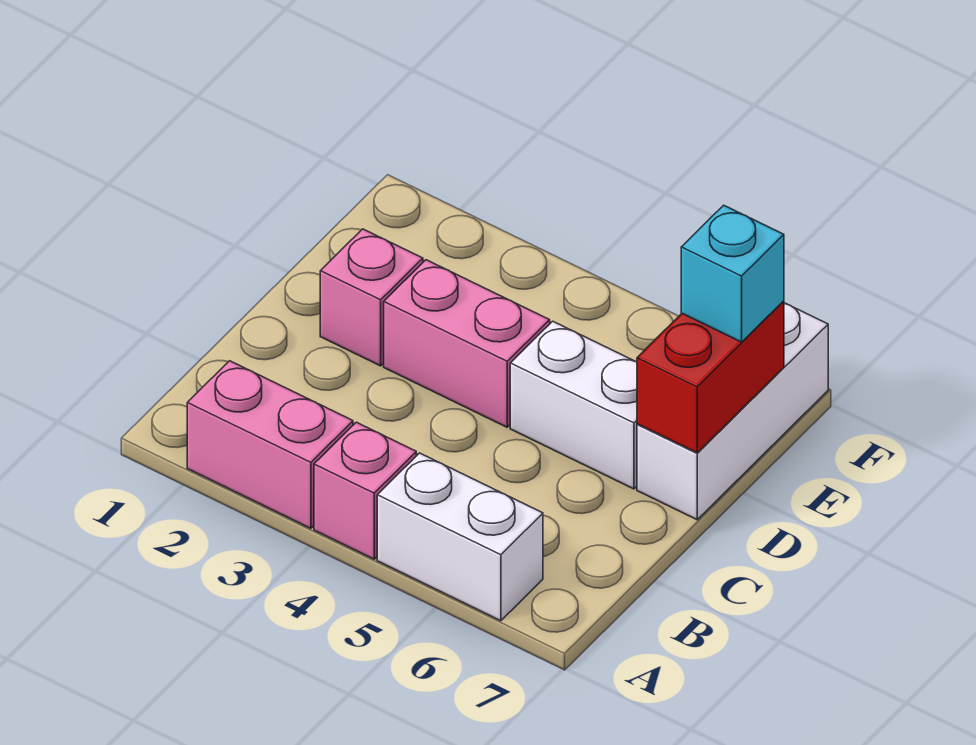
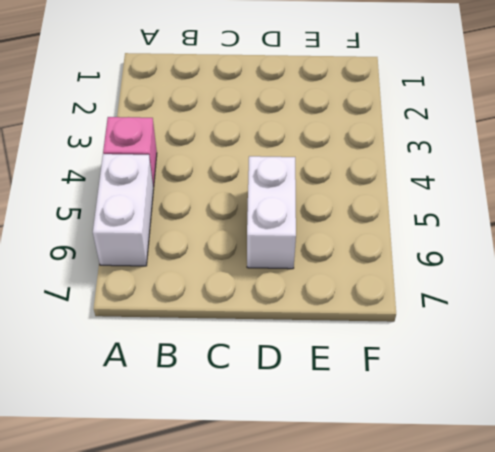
none -> pink brick A2:A3 level 1
none -> pink brick D2 level 1

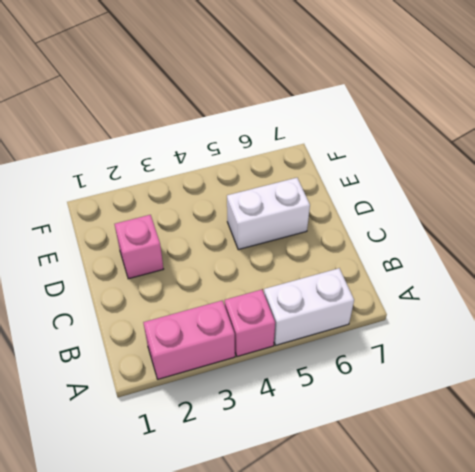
none -> pink brick D3:D4 level 1
none -> white brick D7:F7 level 1

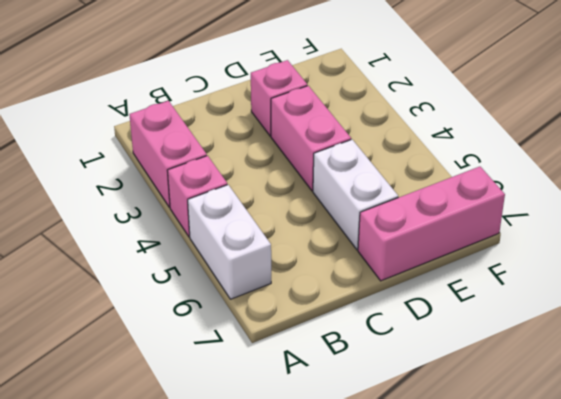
pink brick D7:F7 level 1 -> white brick D7:F7 level 1
none -> red brick D7:E7 level 2
none -> cyan brick E7 level 3

